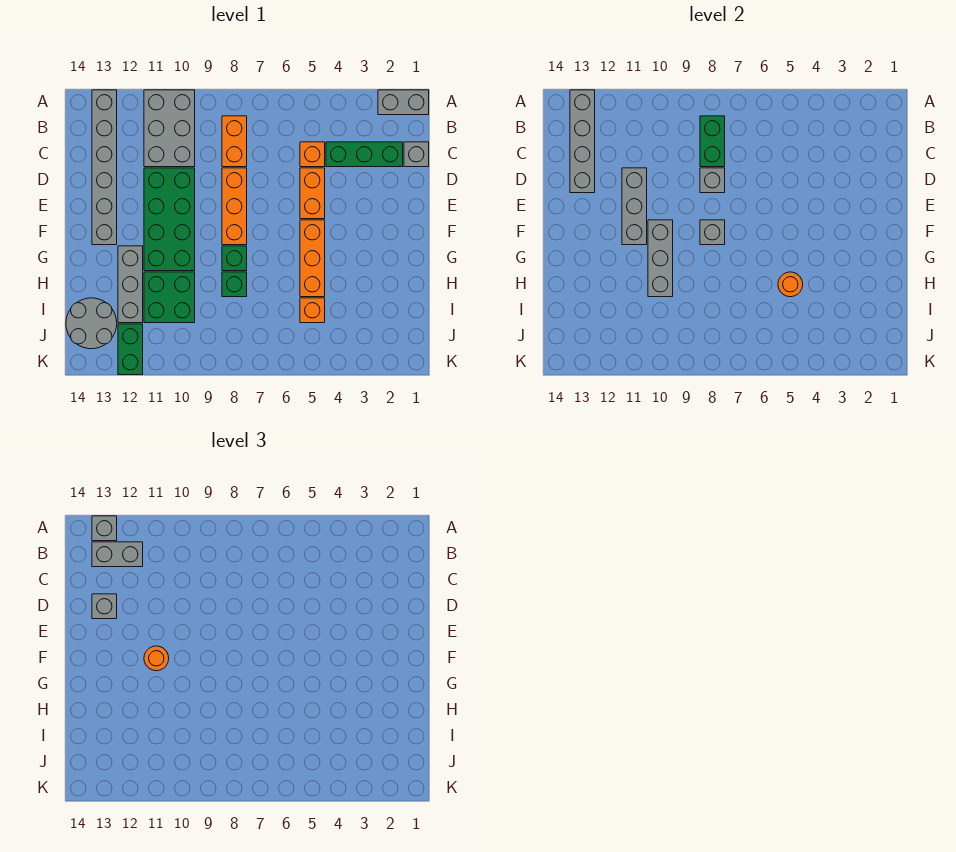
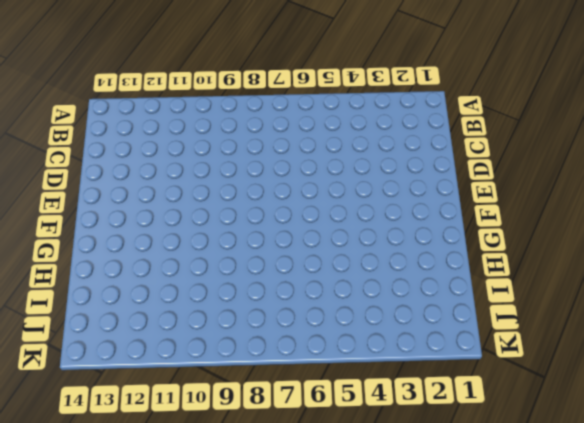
none -> grey brick A1:A2 level 1
none -> grey brick A10:C11 level 1
none -> grey brick A13:F13 level 1

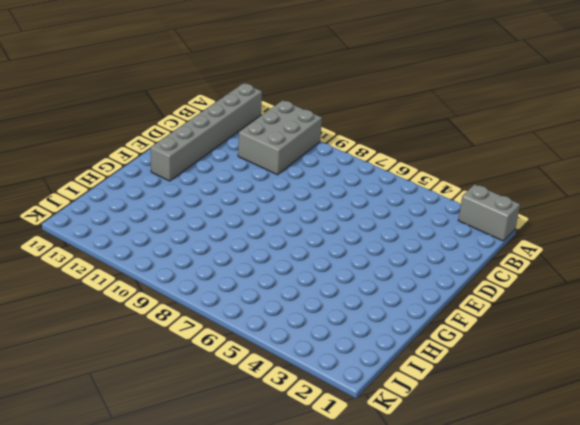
none -> orange brick B8:C8 level 1
none -> grey brick C1 level 1
none -> green brick C2:C4 level 1

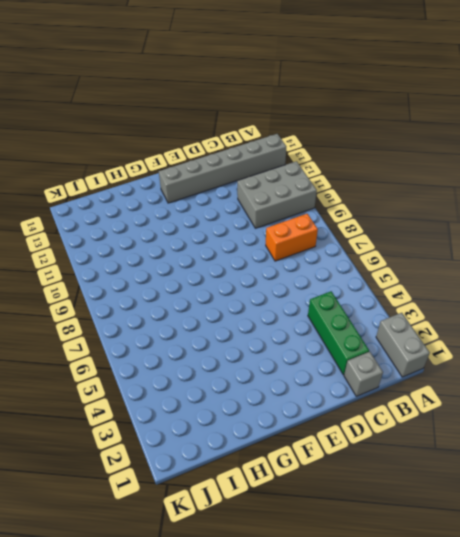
none -> orange brick C5 level 1
none -> orange brick D5:E5 level 1
none -> orange brick D8:F8 level 1

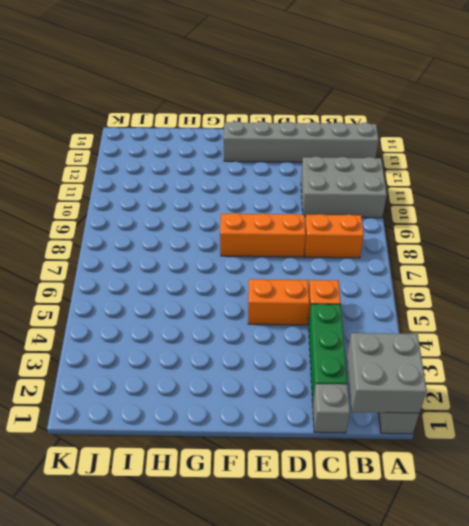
grey brick A1:B2 level 2 -> none
none -> green brick D10:G11 level 1
none -> orange brick F5:H5 level 1
none -> green brick G8 level 1

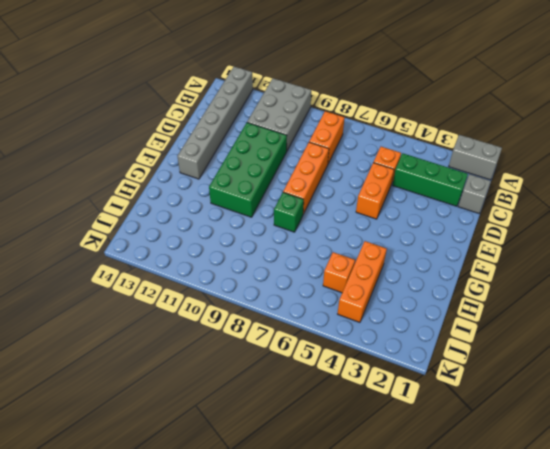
orange brick H4:J4 level 1 -> orange brick F5:H5 level 1
none -> grey brick G12:I12 level 1
none -> green brick H8 level 1
none -> green brick H10:I11 level 1

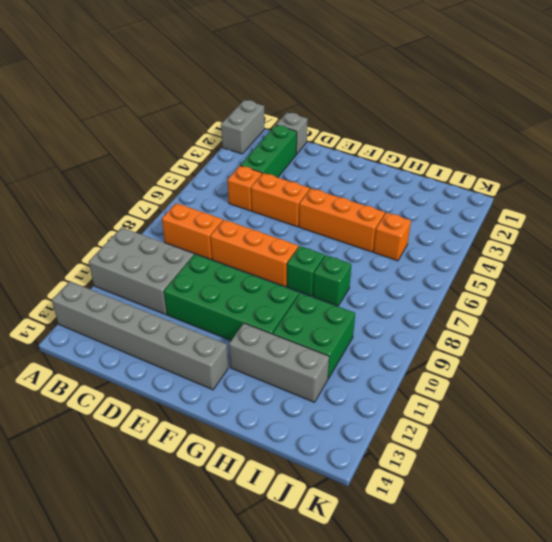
none -> grey round brick I13:J14 level 1
none -> green brick J12:K12 level 1
none -> grey brick A13:D13 level 2

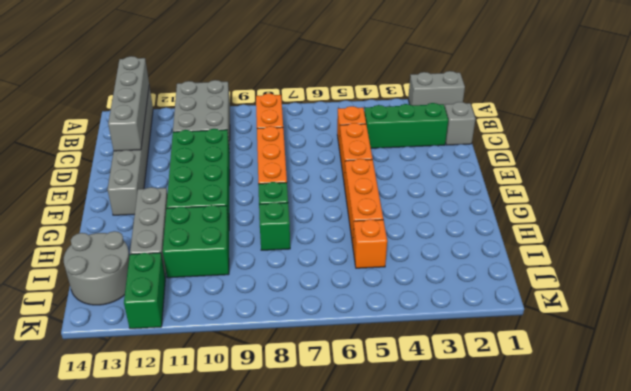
none -> green brick B8:C8 level 2
none -> grey brick D8 level 2
none -> grey brick D11:F11 level 2

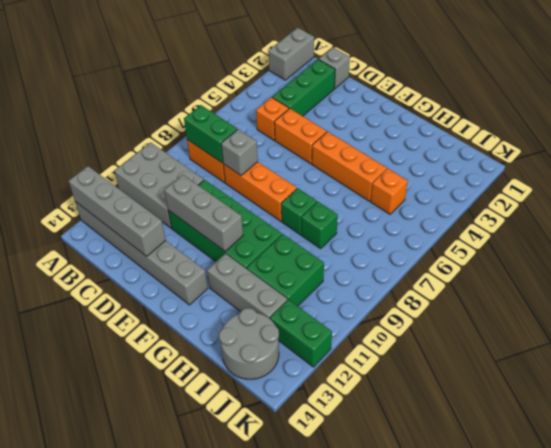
none -> grey brick F8 level 2
none -> grey brick F10:H10 level 2
none -> orange round brick H5 level 2

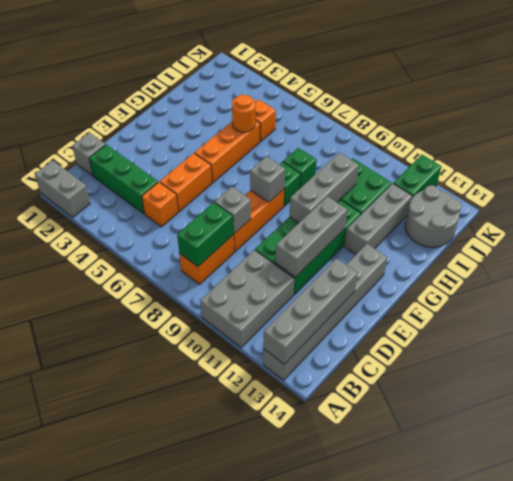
none -> grey brick A13 level 3
none -> grey brick B12:B13 level 3
none -> grey brick D13 level 3

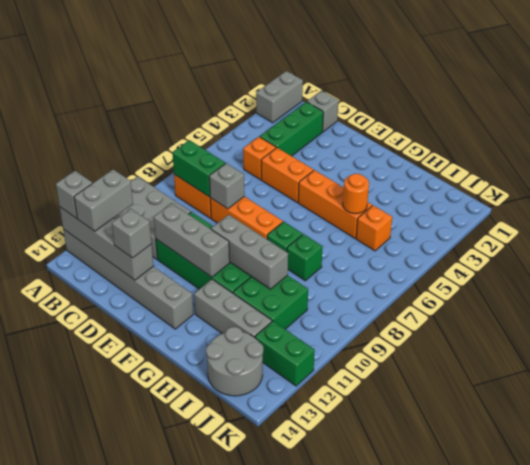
none -> grey brick F8 level 2
none -> orange round brick F11 level 3

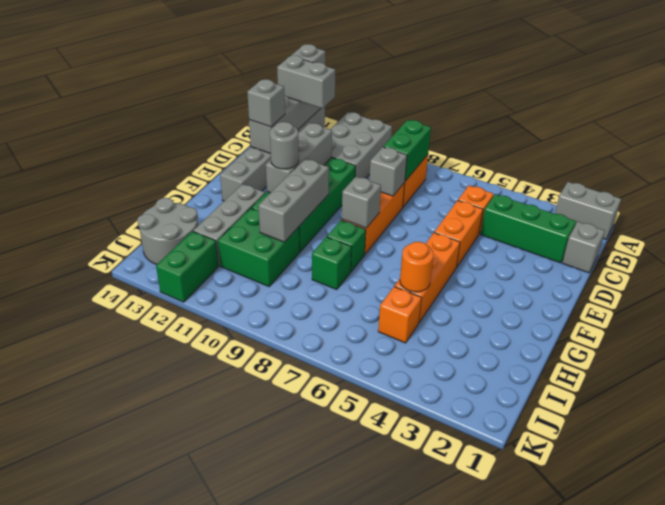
grey round brick F11 level 3 -> orange round brick F11 level 3

